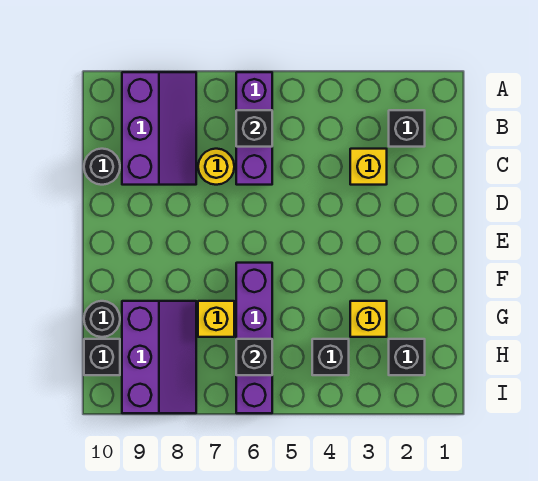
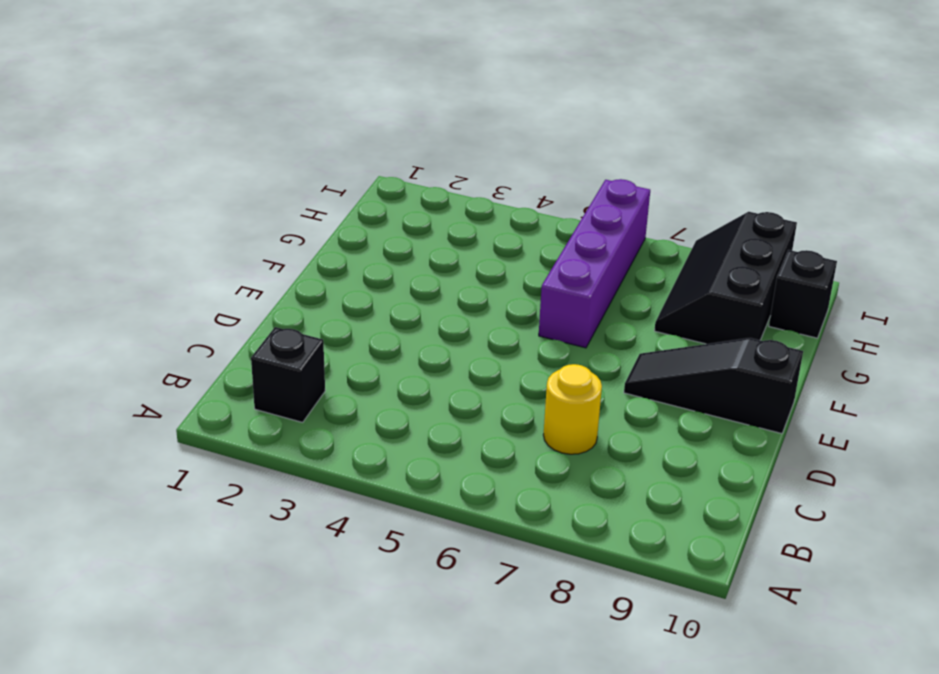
black slope E8:E10 level 1 top 10 -> none
black slope G8:I9 level 1 top 9 -> purple slope G8:I9 level 1 top 9
none -> purple brick A6:C6 level 1
none -> purple slope A8:C9 level 1 top 9
none -> yellow brick C3 level 1

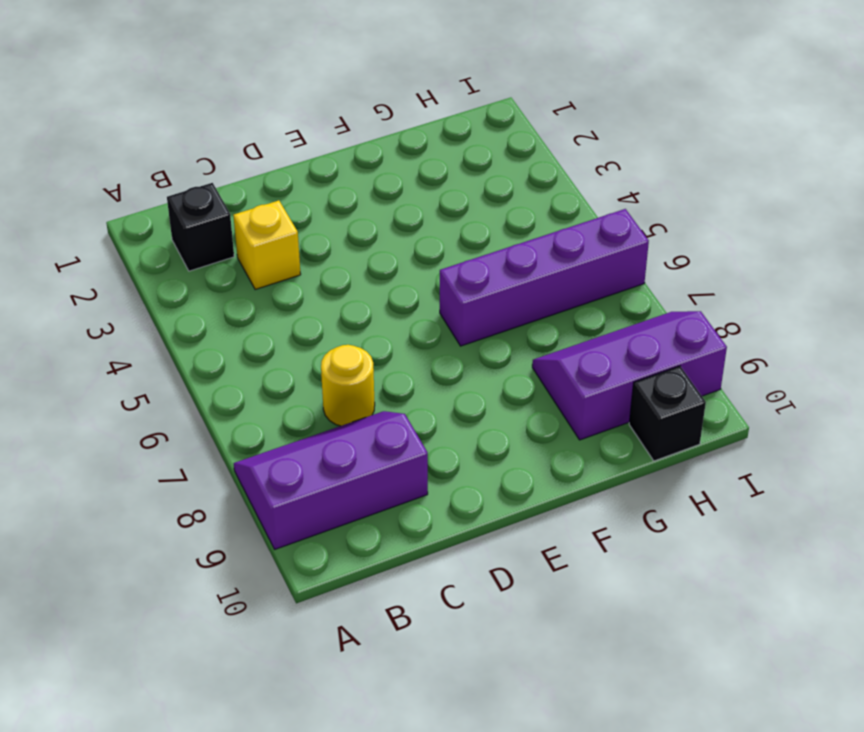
none -> purple brick A6:C6 level 1
none -> black round brick C10 level 1
none -> yellow brick G3 level 1

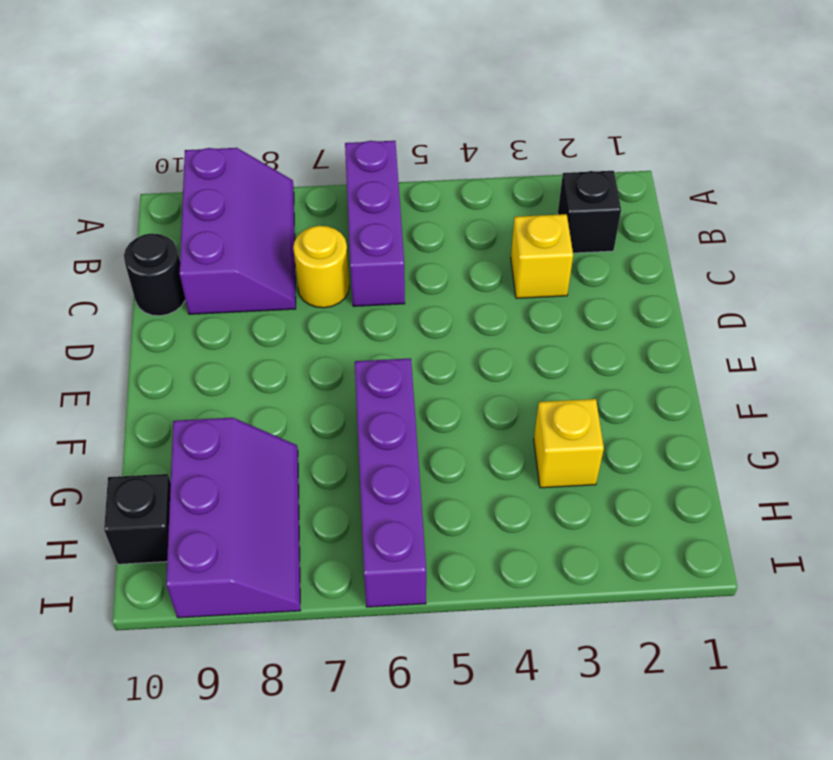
none -> yellow brick G7 level 1
none -> black round brick G10 level 1
none -> black brick H2 level 1

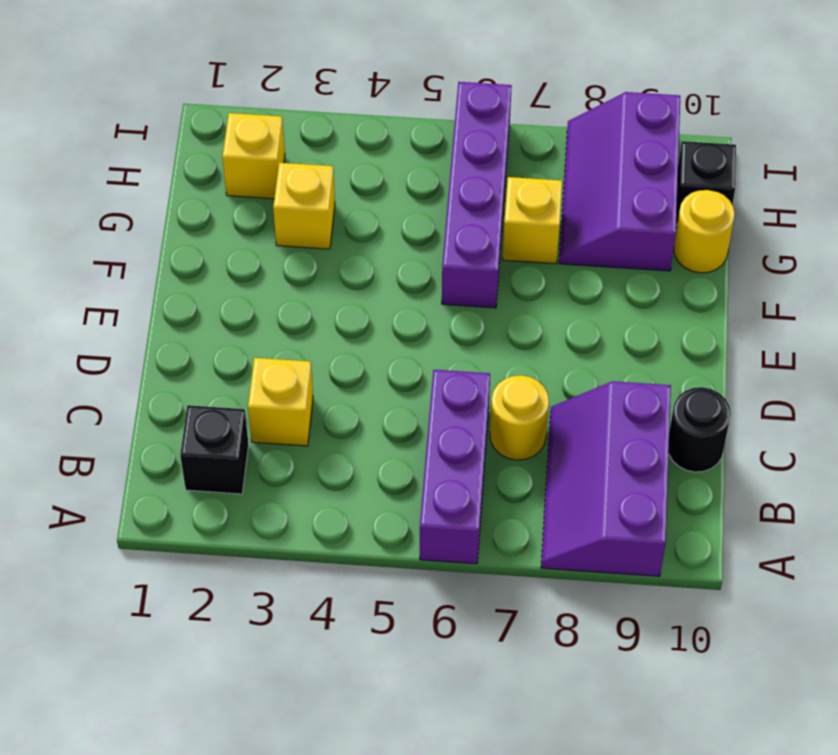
yellow round brick G10 level 1 -> black round brick G10 level 1
yellow brick H2 level 1 -> black brick H2 level 1
none -> black brick H4 level 1
none -> black brick B6 level 2
none -> black brick H6 level 2

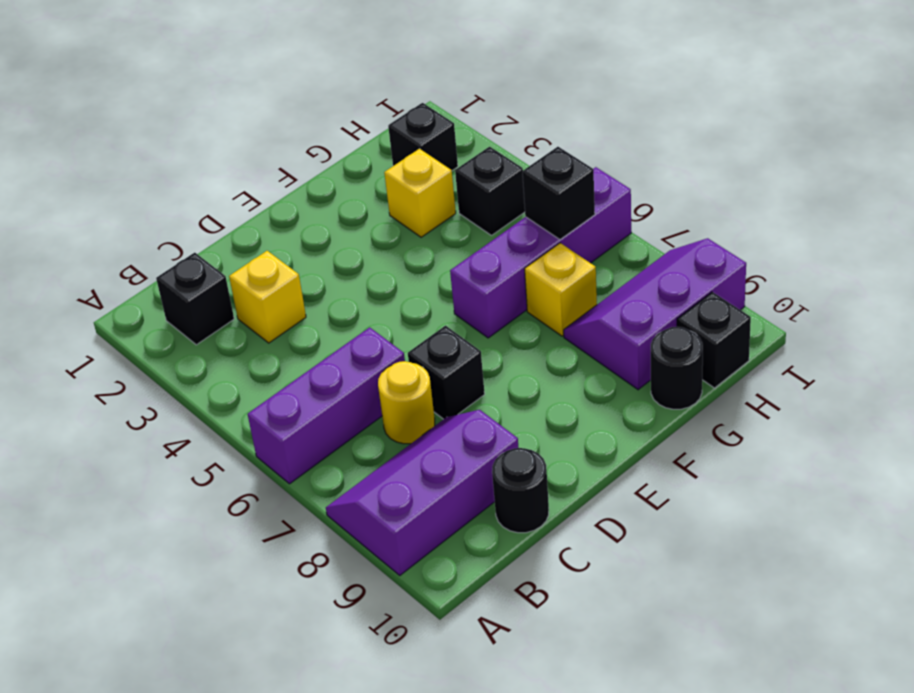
black brick D7 level 1 -> black brick B6 level 2

